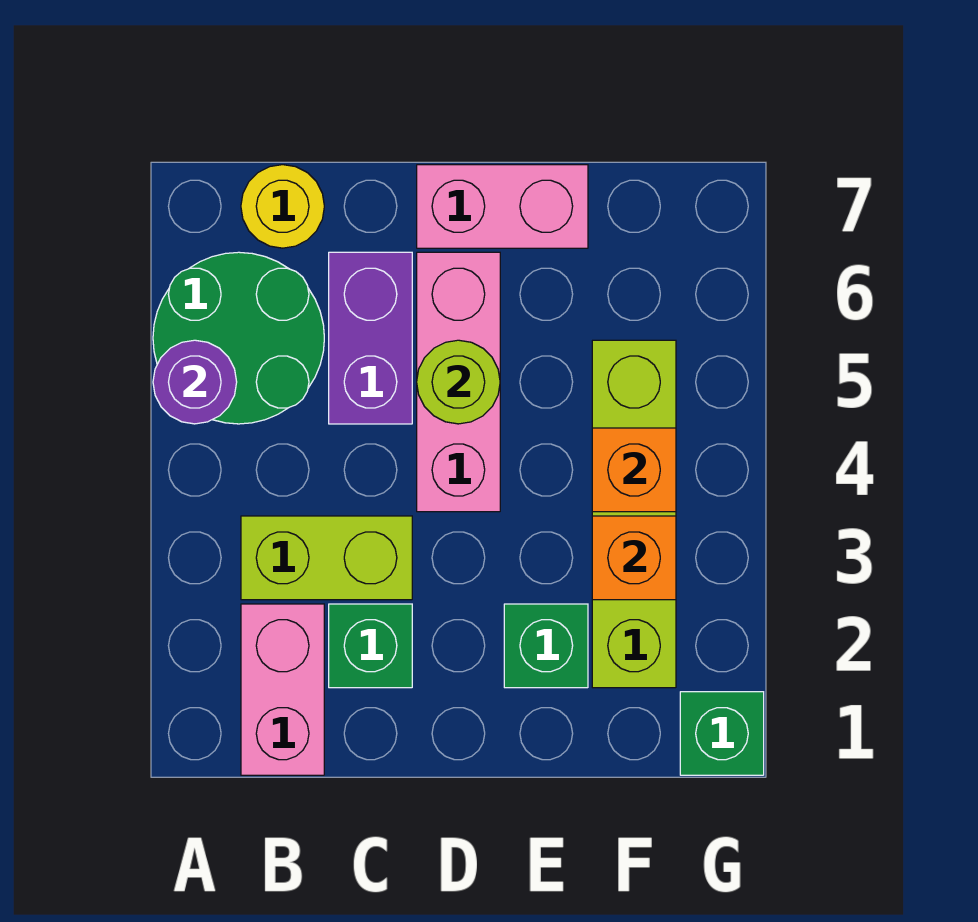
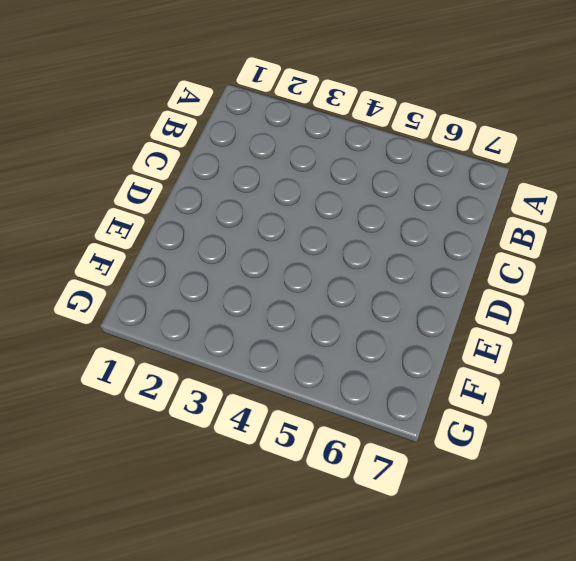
none -> green round brick A5:B6 level 1
none -> pink brick B1:B2 level 1
none -> lime brick B3:C3 level 1

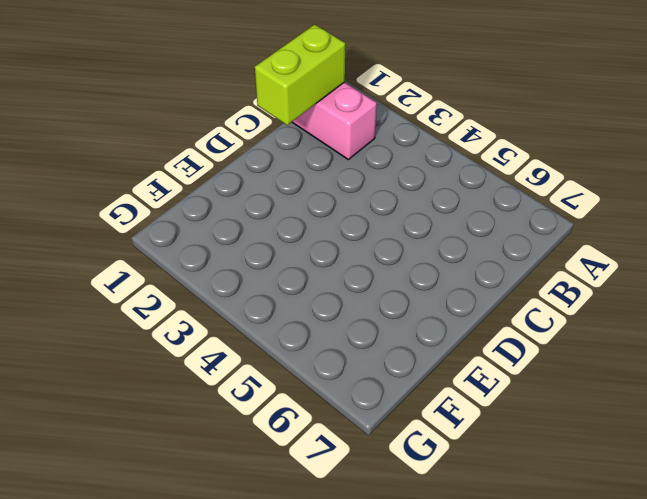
lime brick B1:C1 level 2 -> lime brick B3:C3 level 1
none -> green round brick A5:B6 level 1
none -> yellow round brick B7 level 1
none -> green brick C2 level 1

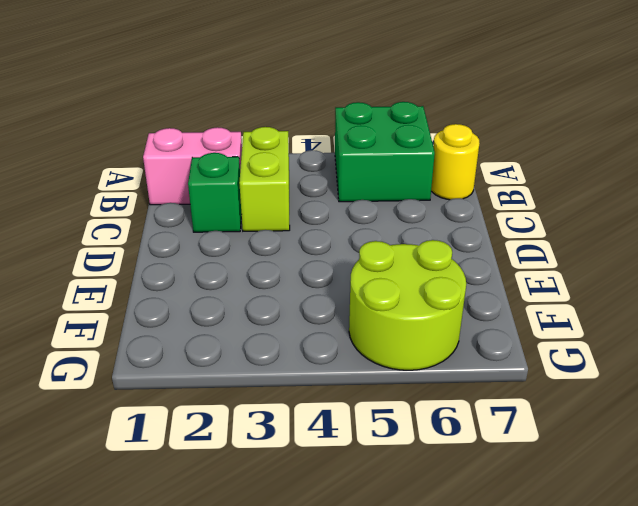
green brick A5:B6 level 1 -> green round brick A5:B6 level 1
lime round brick F5:G6 level 1 -> lime brick F2:F5 level 1
none -> purple brick C5:C6 level 1
none -> pink brick D4:D6 level 1
none -> pink brick D7:E7 level 1

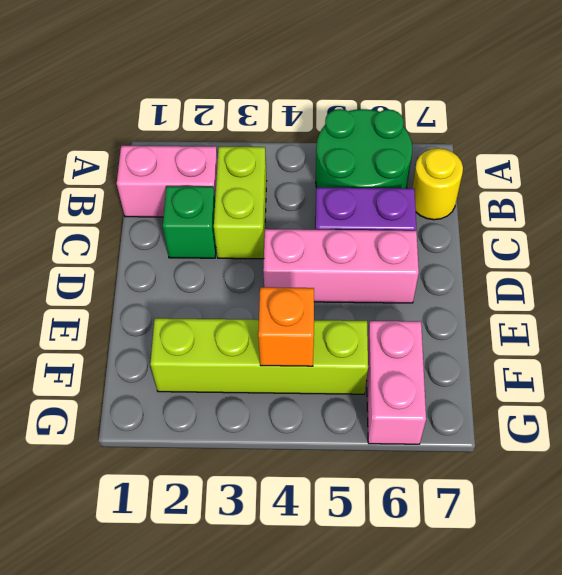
pink brick F6:G6 level 1 -> pink brick D7:E7 level 1
none -> green brick E2 level 1
none -> green brick G1 level 1
none -> purple round brick A5 level 2

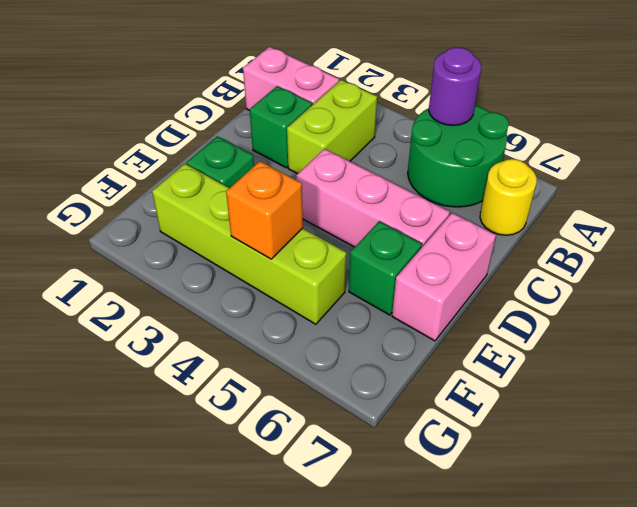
green brick E6 level 1 -> green brick G1 level 1
none -> purple brick C5:C6 level 1
none -> lime round brick D5 level 2
none -> orange brick F3 level 2

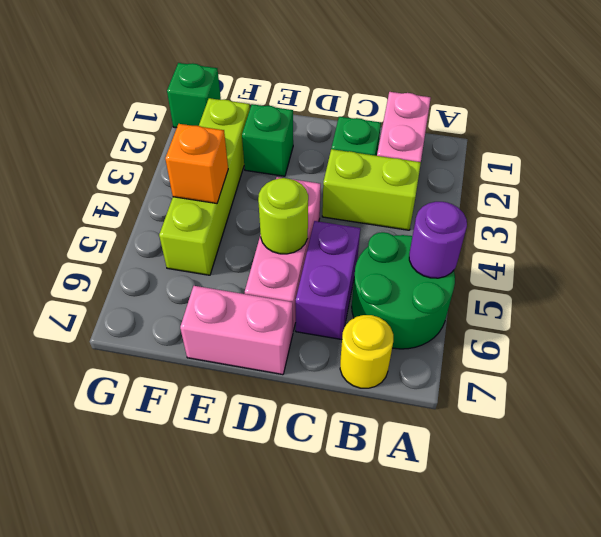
none -> orange brick F3 level 2

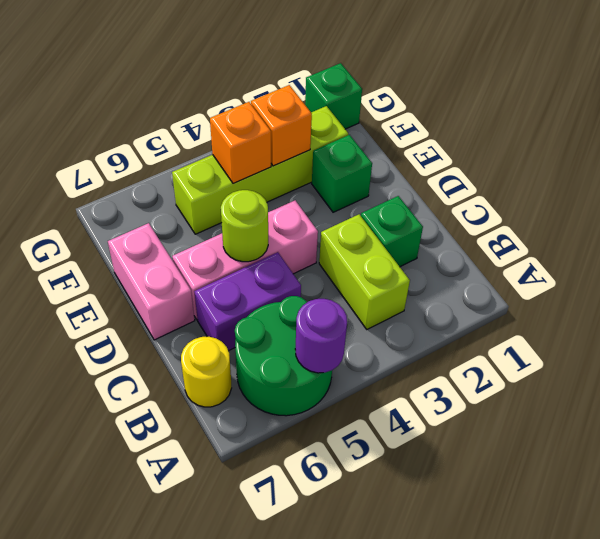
none -> pink brick B1:B2 level 1

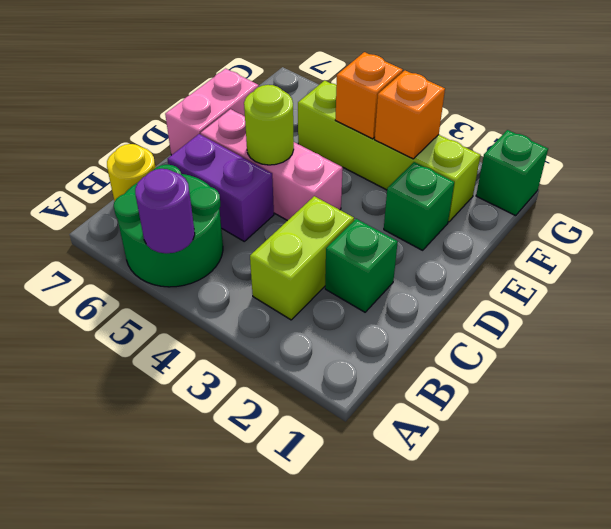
none -> pink brick B1:B2 level 1

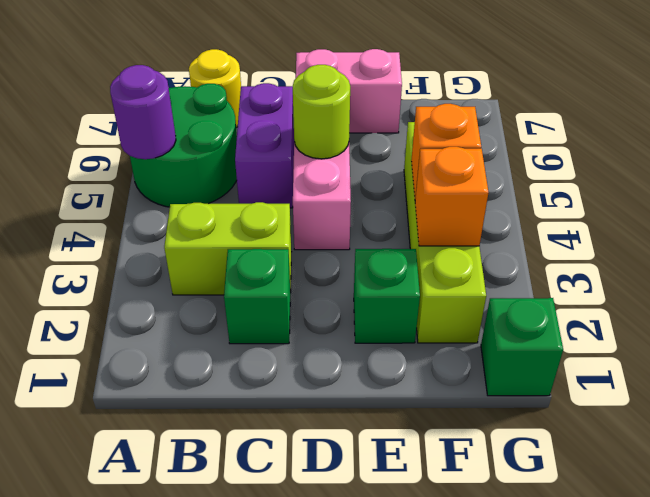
none -> pink brick B1:B2 level 1

